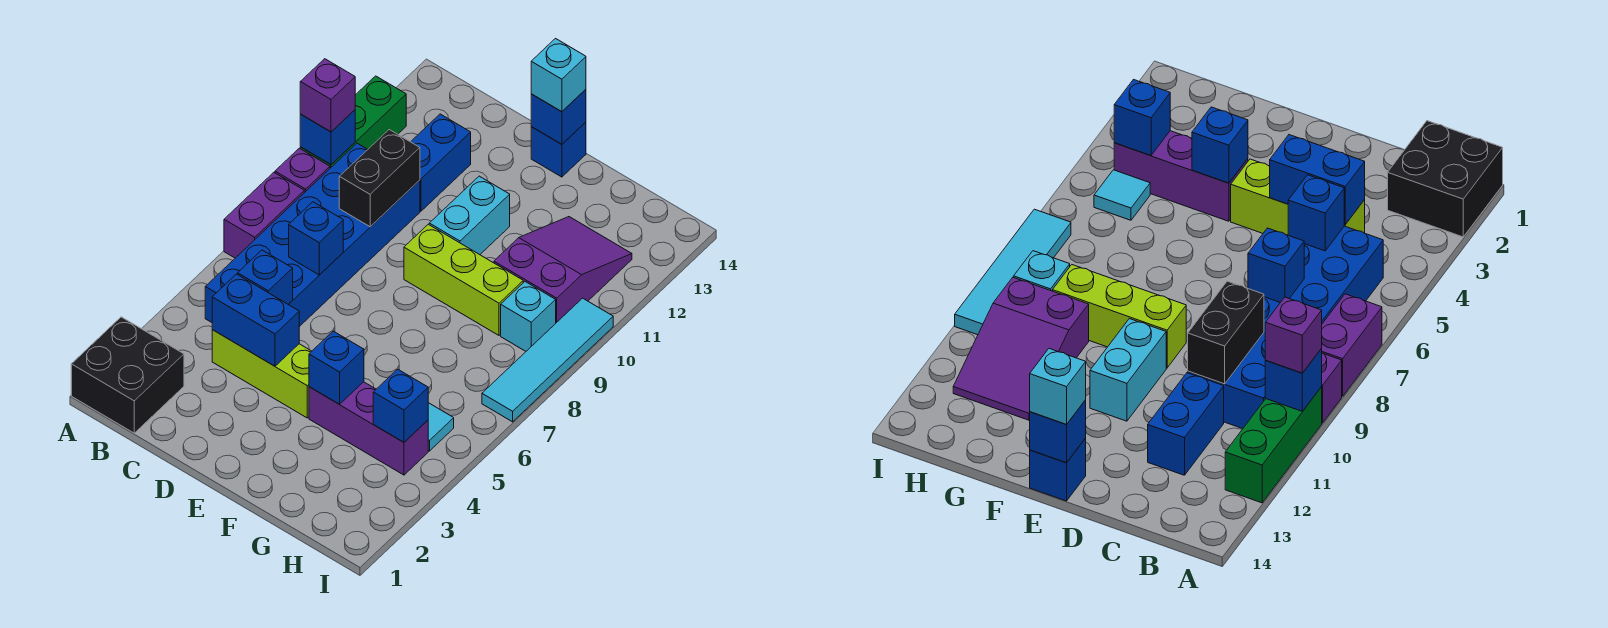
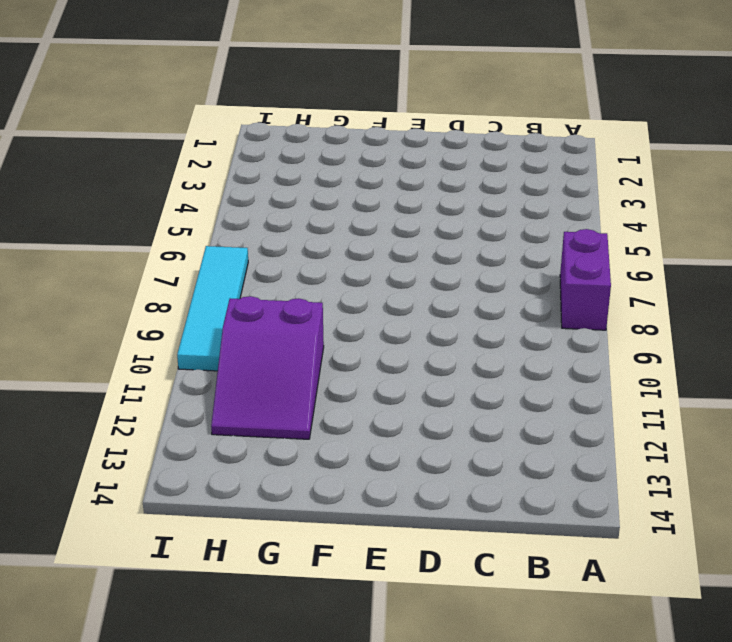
none -> black brick A1:B2 level 1
none -> purple brick A9 level 1
none -> green brick A10:A12 level 1

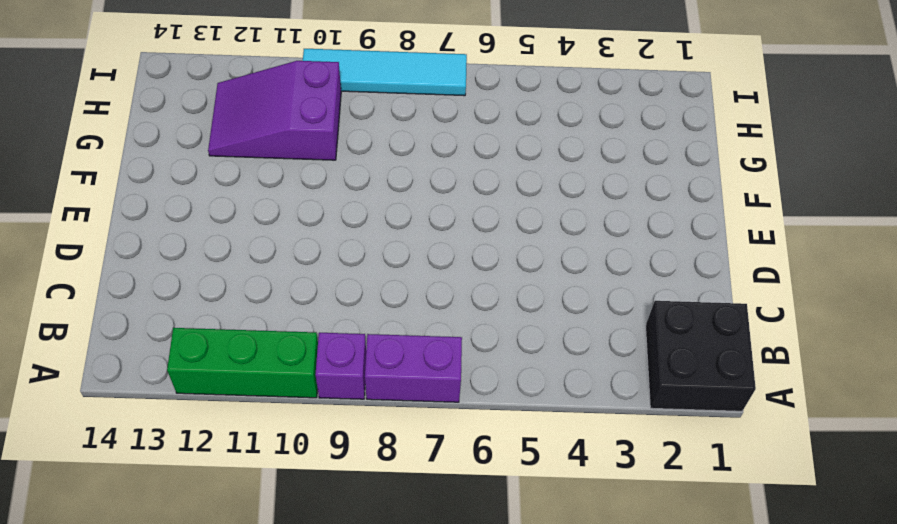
none -> blue brick B5:C10 level 1
none -> lime brick C4:E4 level 1
none -> blue brick C11:C12 level 1

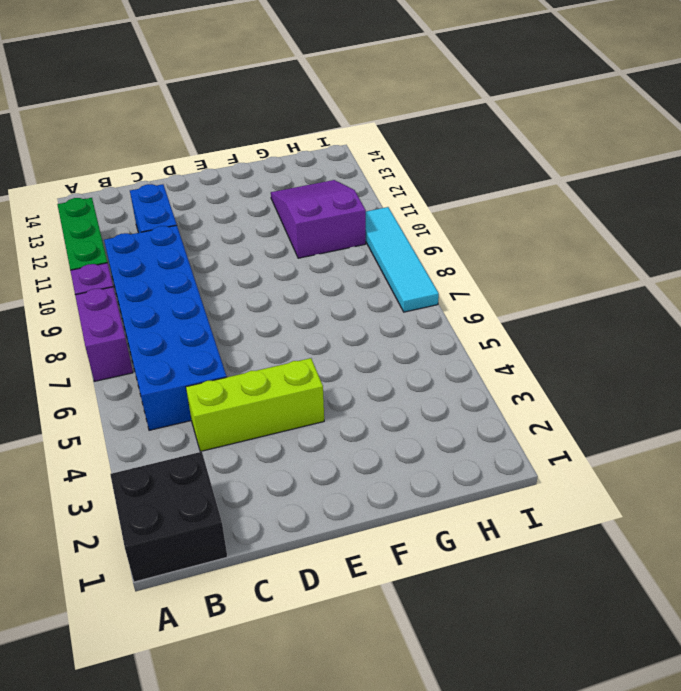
none -> lime brick E9:G9 level 1
none -> cyan brick E10:E11 level 1
none -> blue brick E14 level 1

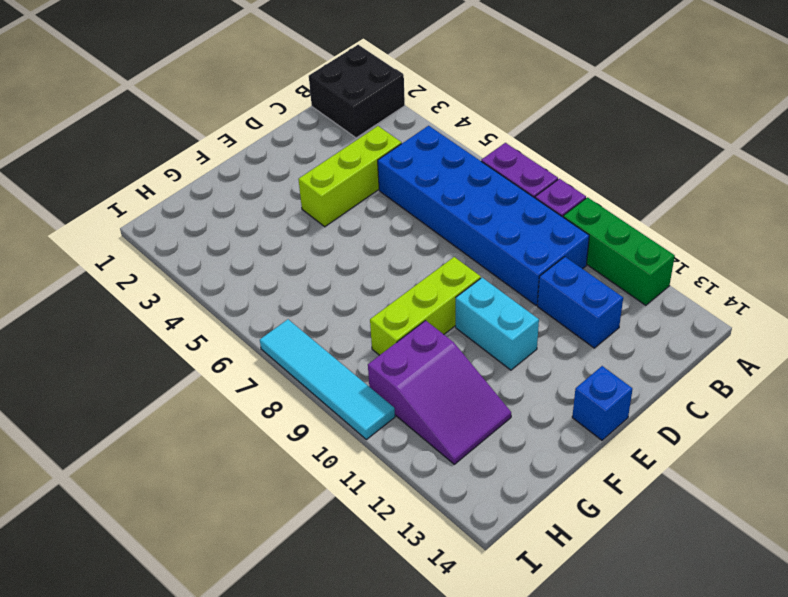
none -> purple brick F4:H4 level 1
none -> cyan tile H5 level 1
none -> cyan brick H9 level 1

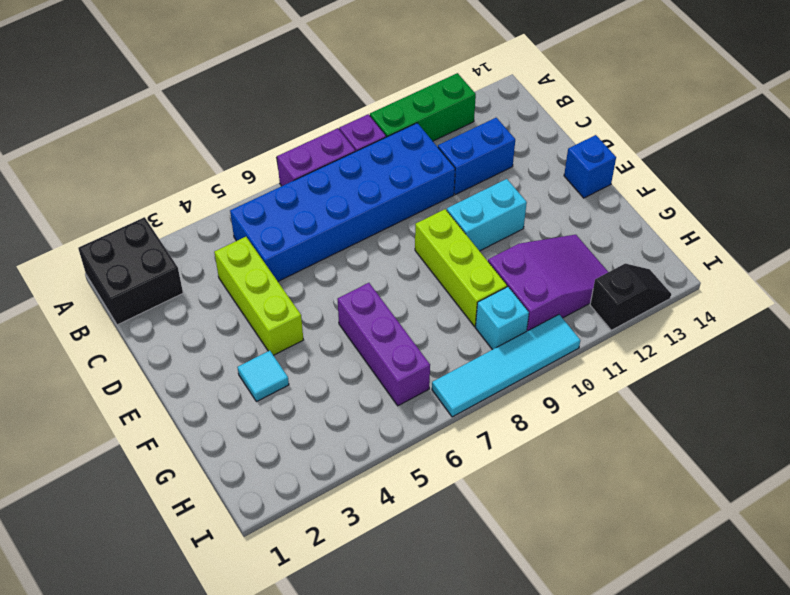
cyan tile F3 level 1 -> cyan tile H5 level 1
purple brick F6:H6 level 1 -> purple brick F4:H4 level 1
black slope I12:I13 level 1 top 12 -> none
none -> blue brick A10 level 2
none -> blue brick C4:D4 level 2
none -> blue brick C5 level 2

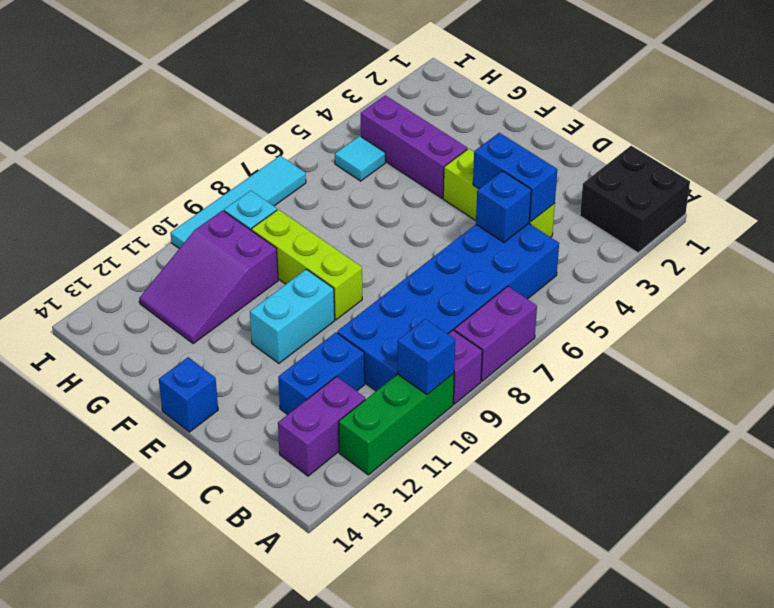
purple brick B12:B13 level 1 -> none
none -> blue brick C7 level 2
none -> black brick C9:C10 level 2
none -> blue brick E14 level 2

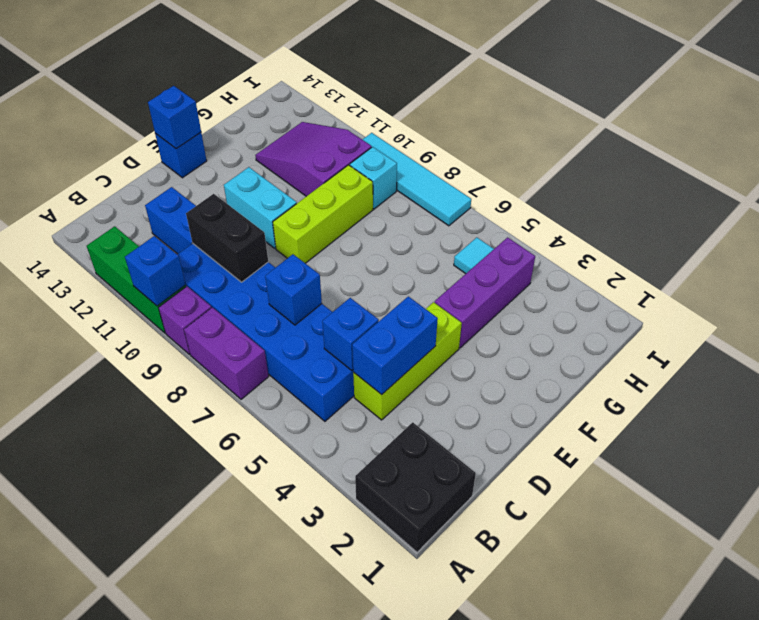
none -> blue brick F4 level 2
none -> blue brick H4 level 2
none -> purple brick A10 level 3

